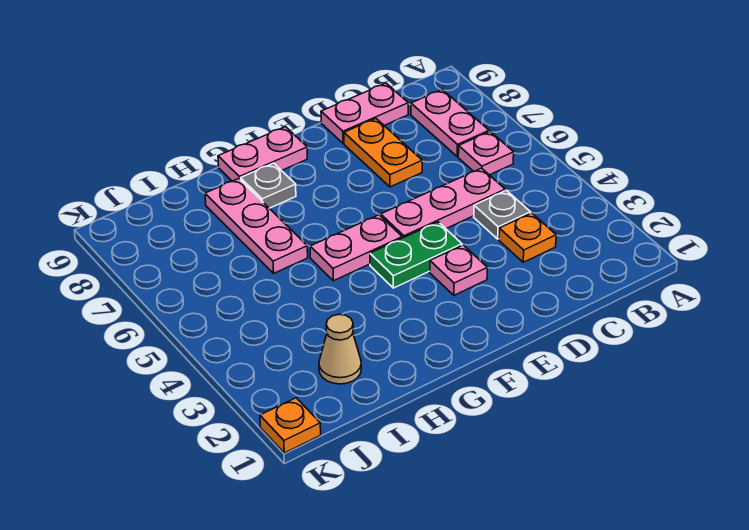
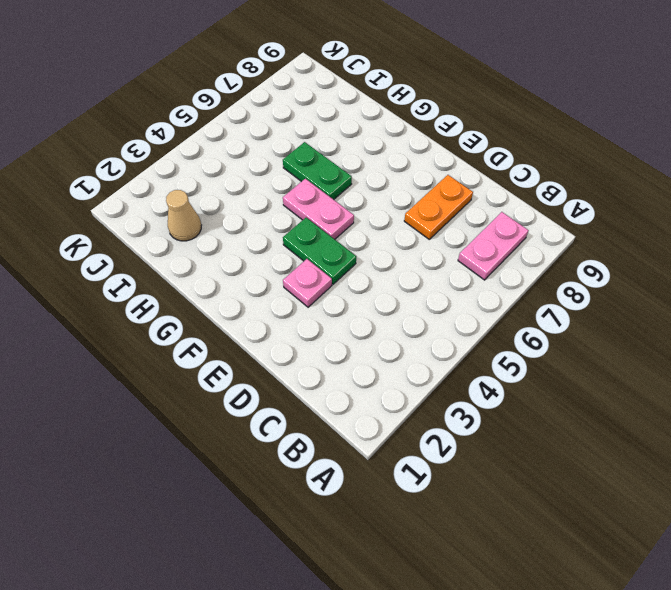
green plate G6:H6 level 1 -> pink plate H6:H8 level 1
none -> pink plate B6 level 1
none -> orange plate C3 level 1
none -> grey plate C4 level 1

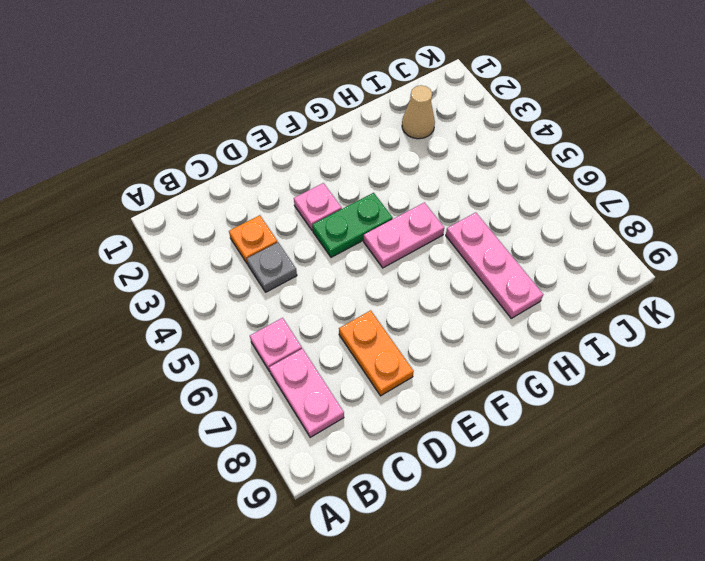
none -> pink plate C5:E5 level 1
none -> pink plate C9:D9 level 1
none -> pink plate F9:G9 level 1

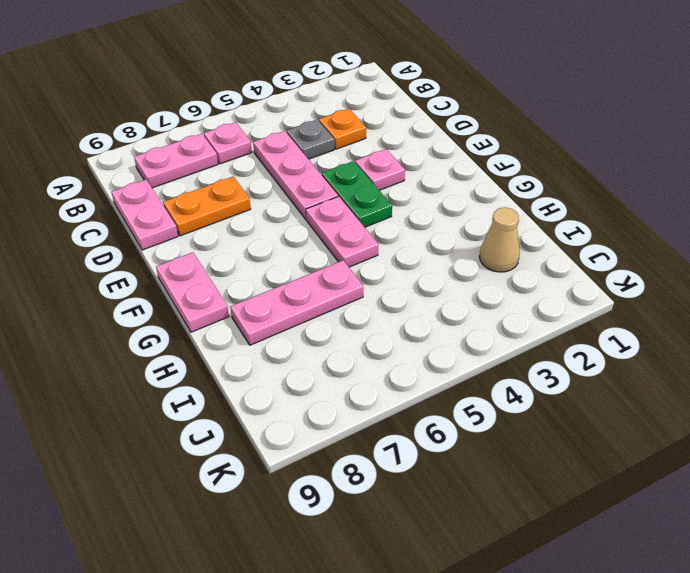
none -> grey plate G8 level 1
none -> orange plate K1 level 1

